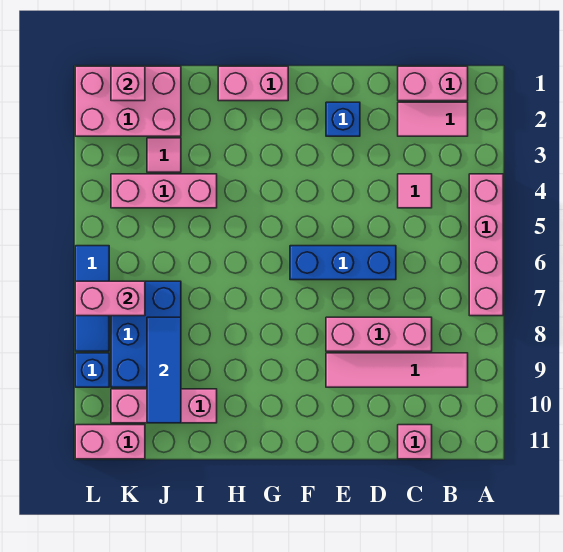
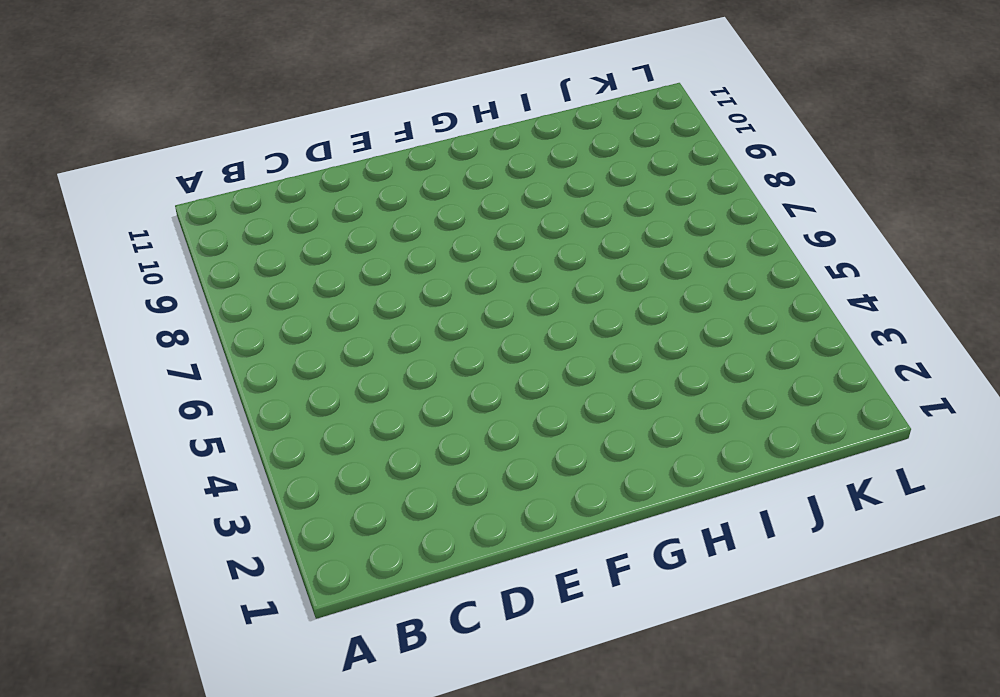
none -> pink brick A4:A7 level 1
none -> pink brick B1:C1 level 1
none -> pink tile B2:C2 level 1

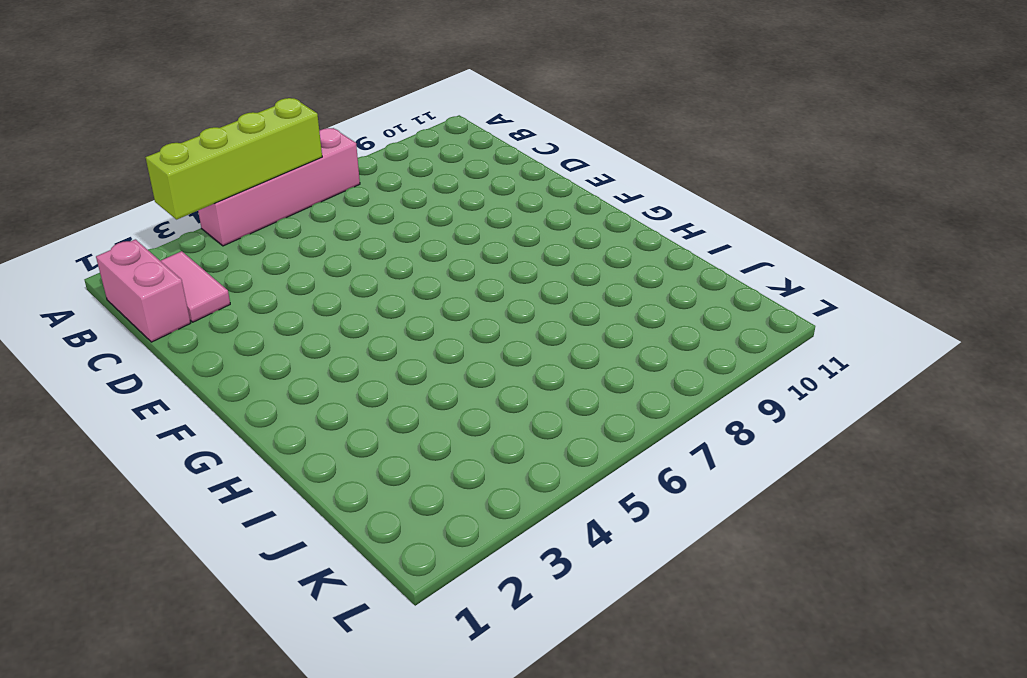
lime brick A3:A6 level 2 -> none
none -> pink tile B9:E9 level 1
none -> pink tile C4 level 1
none -> pink brick C8:E8 level 1

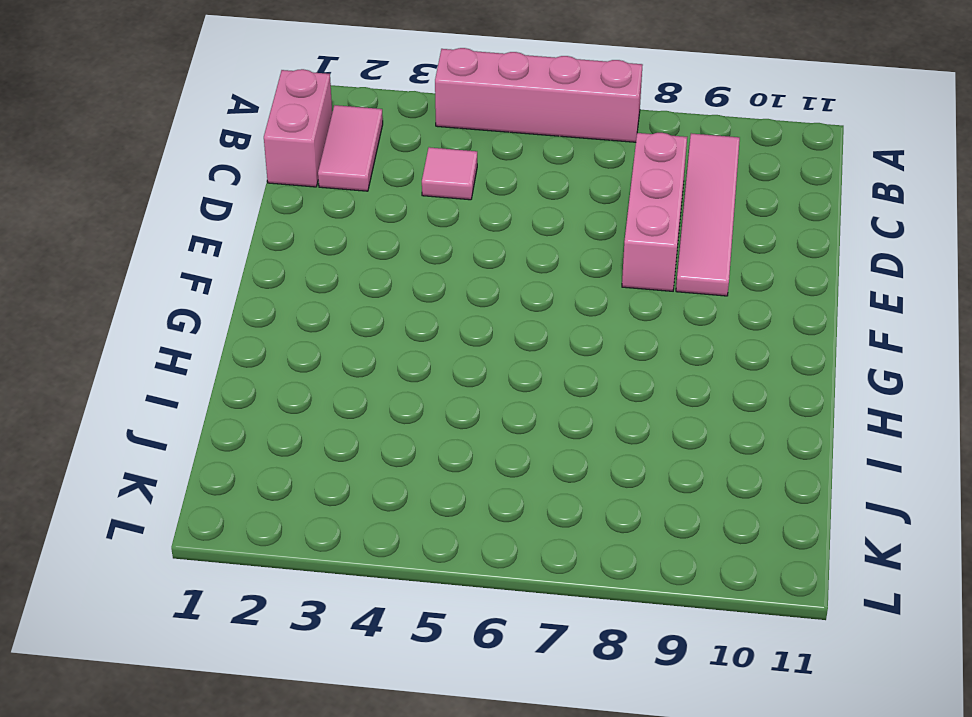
none -> pink brick C11 level 1
none -> blue brick D6:F6 level 1
none -> blue brick E2 level 1

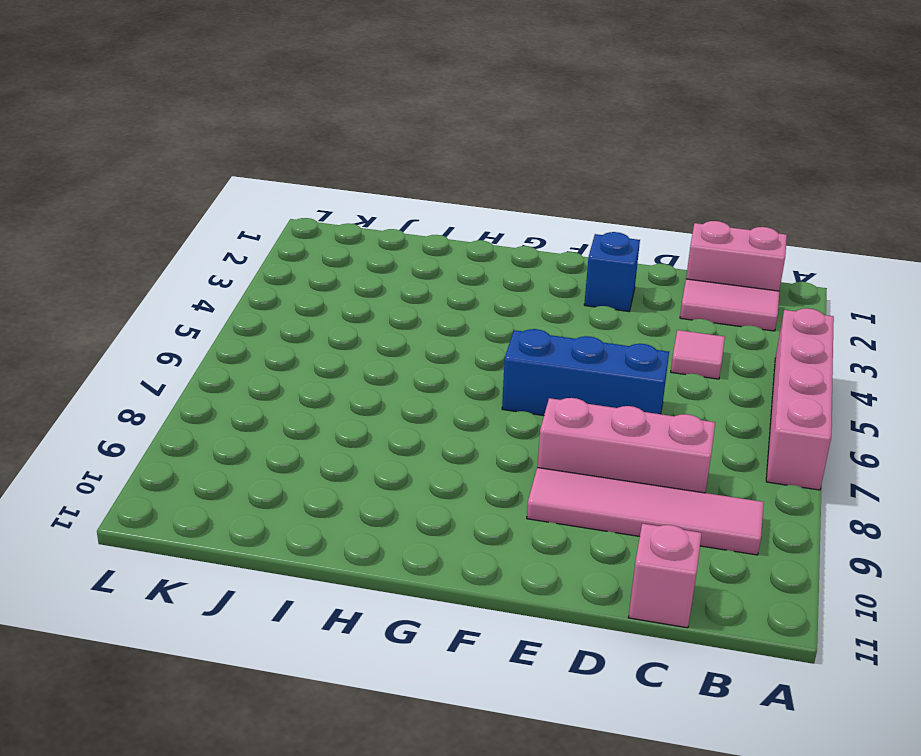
none -> pink brick G1:H1 level 1
none -> pink brick I4:K4 level 1
none -> pink brick I10:K10 level 1

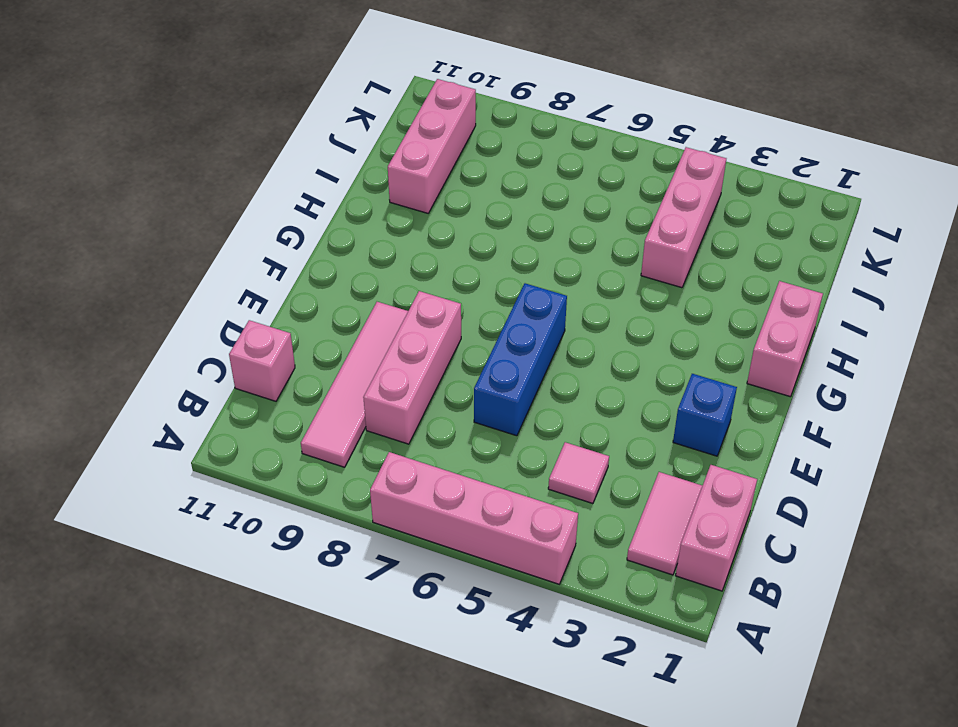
none -> pink brick J1:L2 level 1
none -> pink tile J3 level 1
none -> blue brick J7:K9 level 1

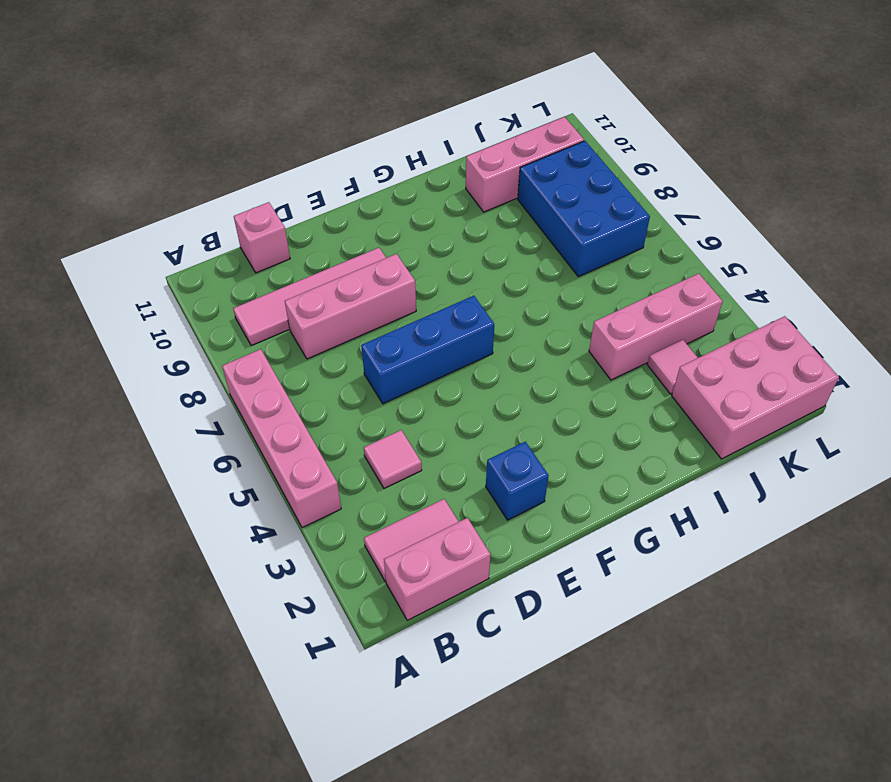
none -> pink brick G1:H1 level 1
none -> pink brick K11:L11 level 1
none -> blue tile L6:L8 level 1

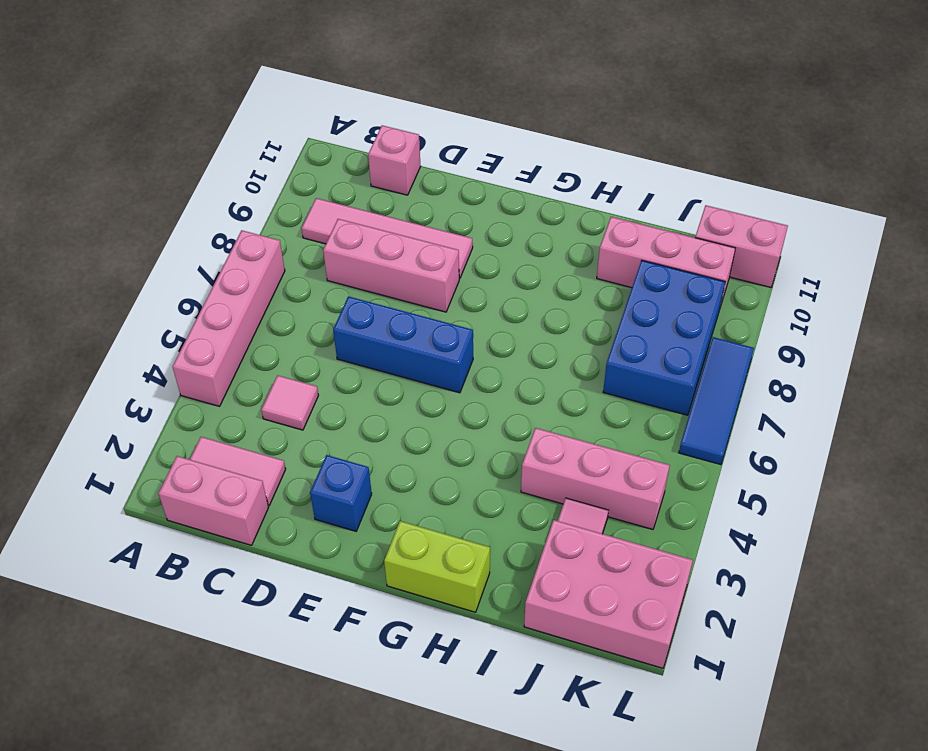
lime brick G1:H1 level 1 -> pink brick G1:H1 level 1
none -> blue brick L9 level 1
none -> blue tile J8:J10 level 2
none -> pink brick K1 level 2

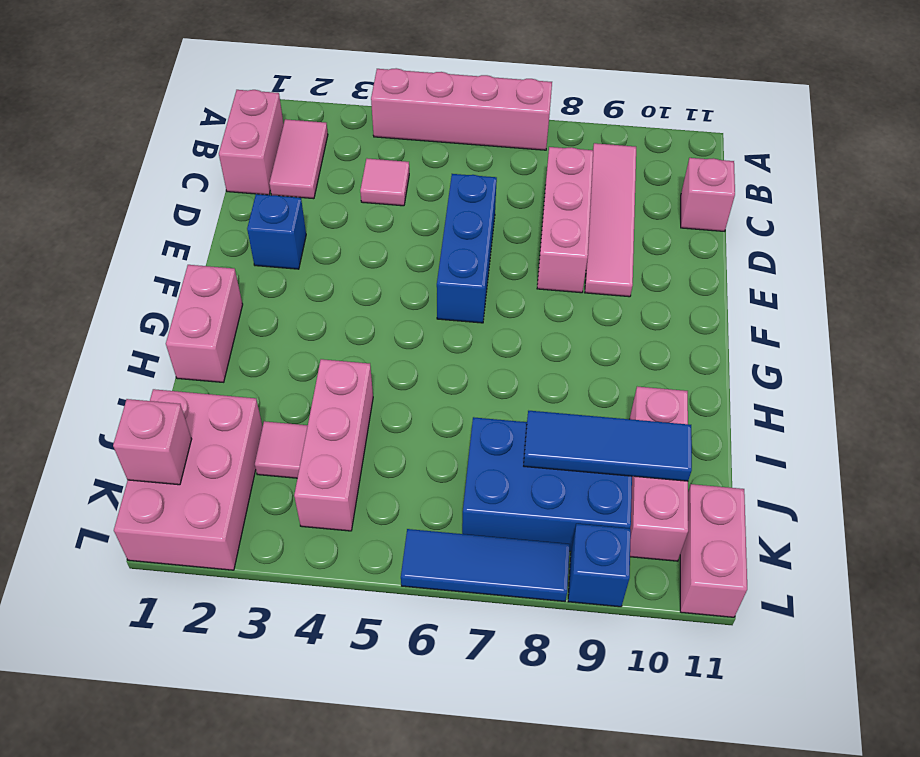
none -> pink brick K7:L7 level 2

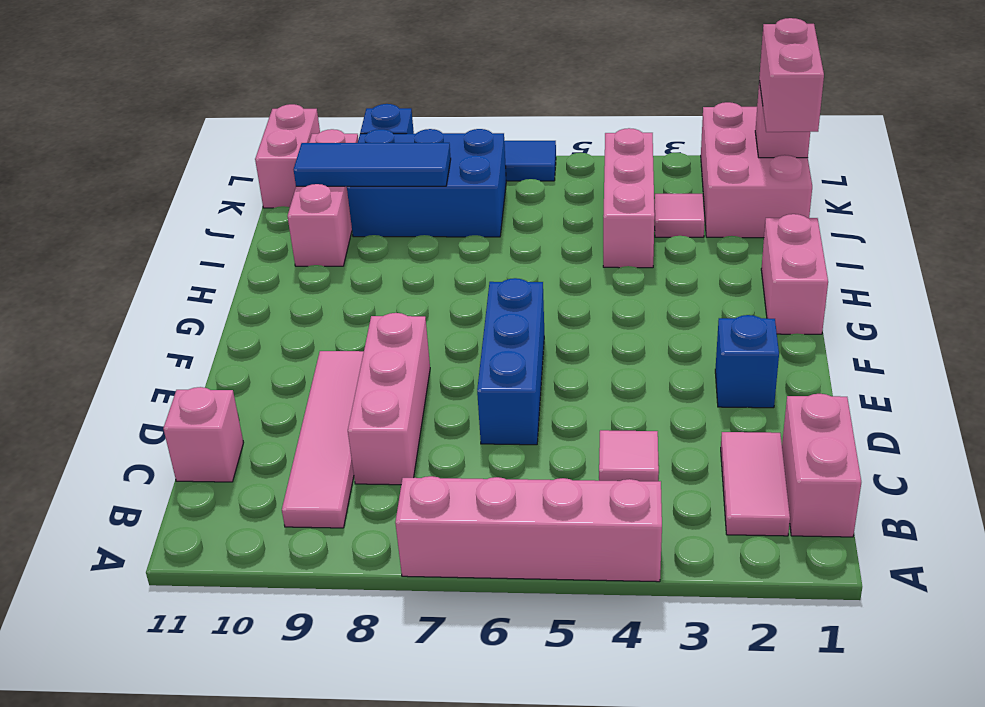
pink brick J1:K1 level 3 -> pink brick K7:L7 level 2

